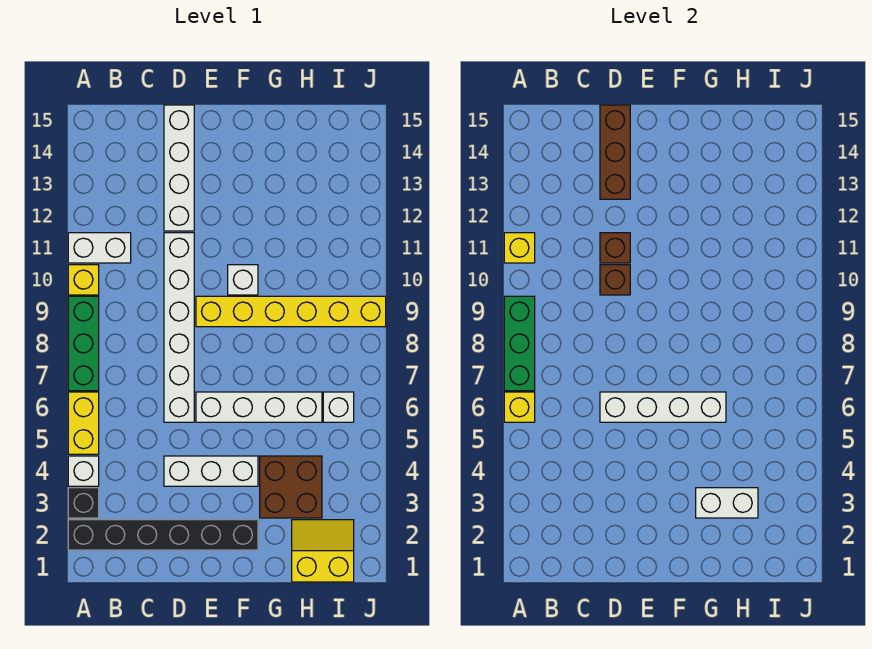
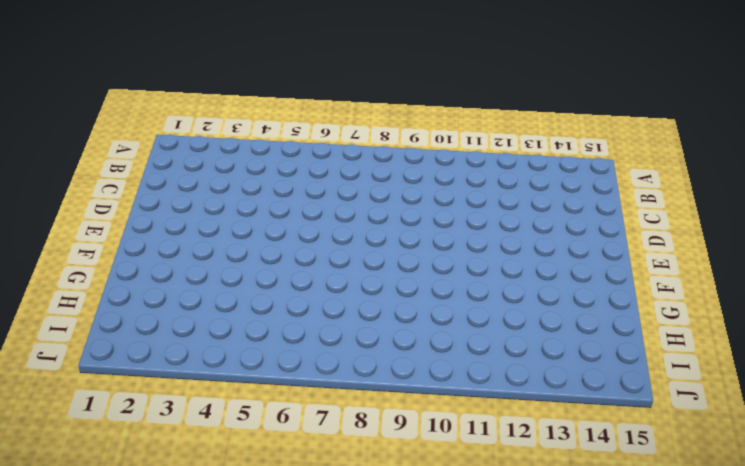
none -> black brick A2:F2 level 1
none -> black brick A3 level 1
none -> white brick A4 level 1

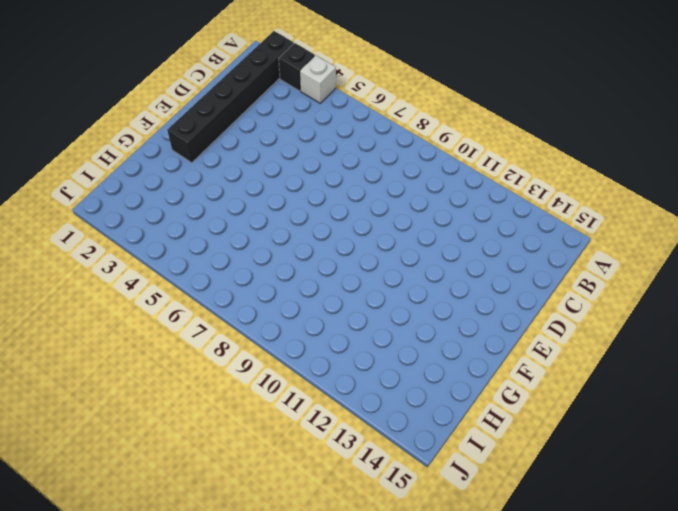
none -> yellow brick A5:A6 level 1
none -> green brick A7:A9 level 1
none -> yellow brick A10 level 1

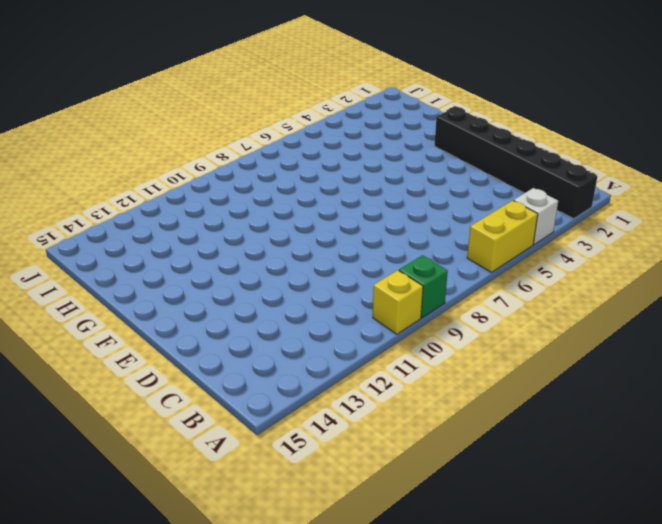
green brick A9 level 1 -> green brick A7:A9 level 1
none -> black brick A3 level 1
none -> white brick A11:B11 level 1
none -> white brick D4:F4 level 1

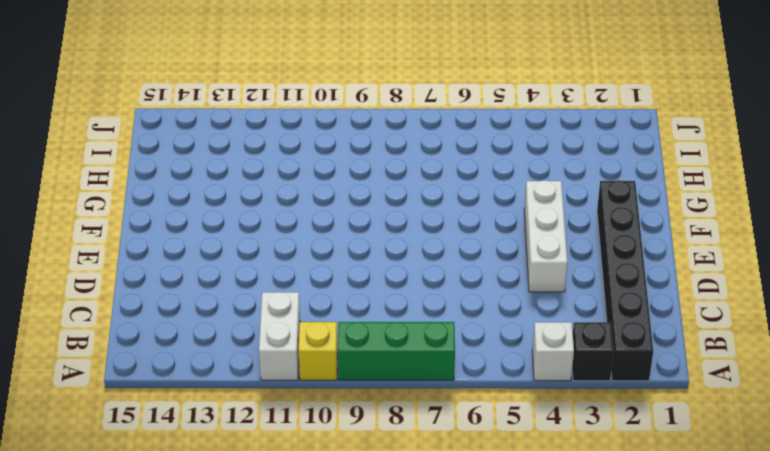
none -> yellow brick A5:A6 level 1
none -> white brick D6:D11 level 1
none -> white brick D12:D15 level 1

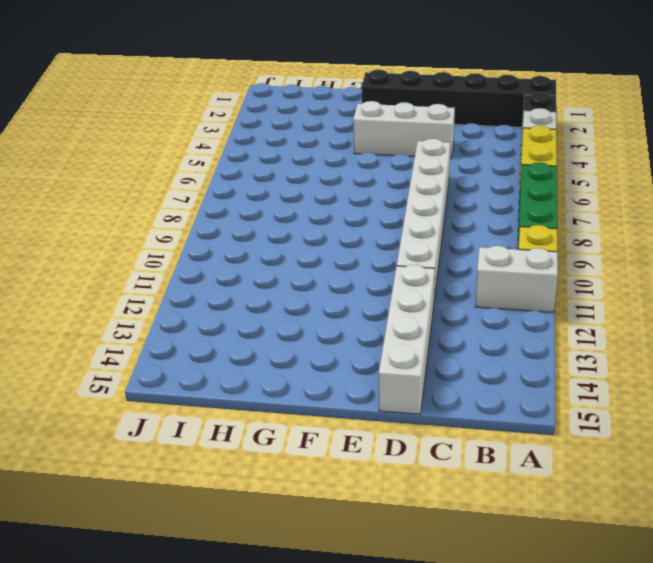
none -> white brick E6:H6 level 1
none -> yellow brick E9:J9 level 1
none -> white brick F10 level 1

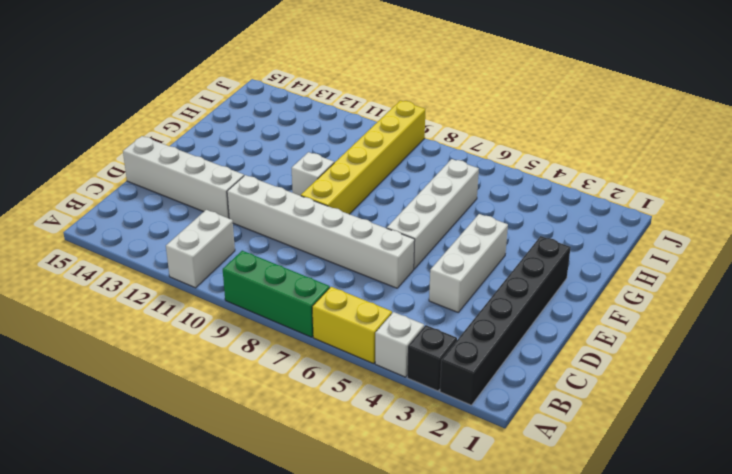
none -> yellow brick A10 level 1
none -> brown brick G3:H4 level 1
none -> yellow slope H1:I2 level 1 top 1

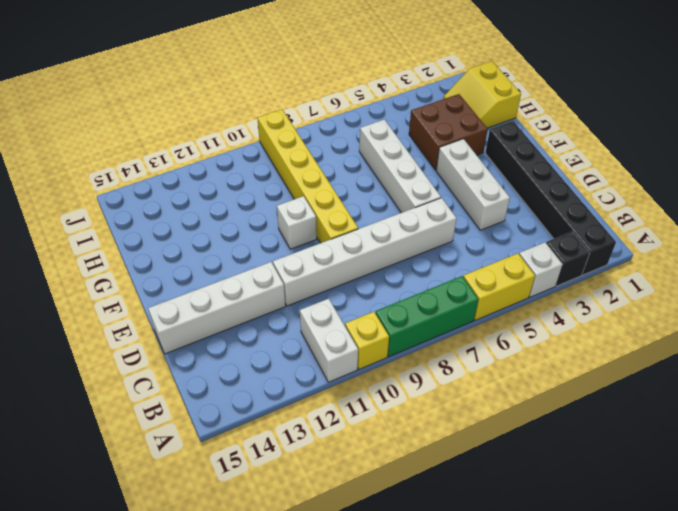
none -> white brick I6 level 1
none -> yellow brick A6 level 2
none -> green brick A7:A9 level 2

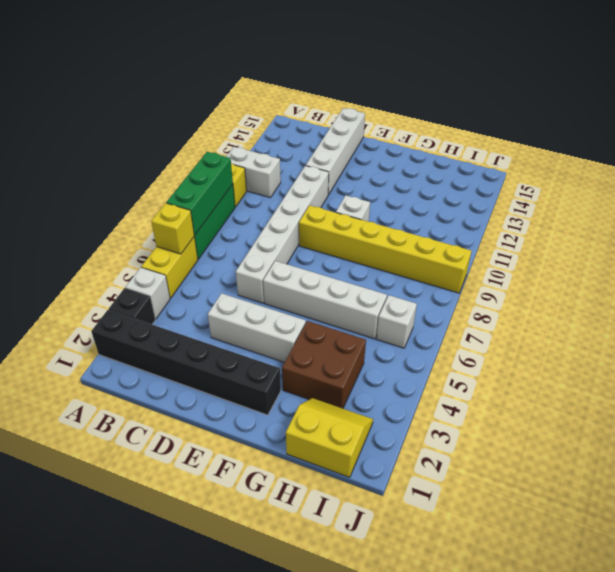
none -> yellow brick A11 level 2
none -> white brick D6:G6 level 2
none -> brown brick D10 level 2

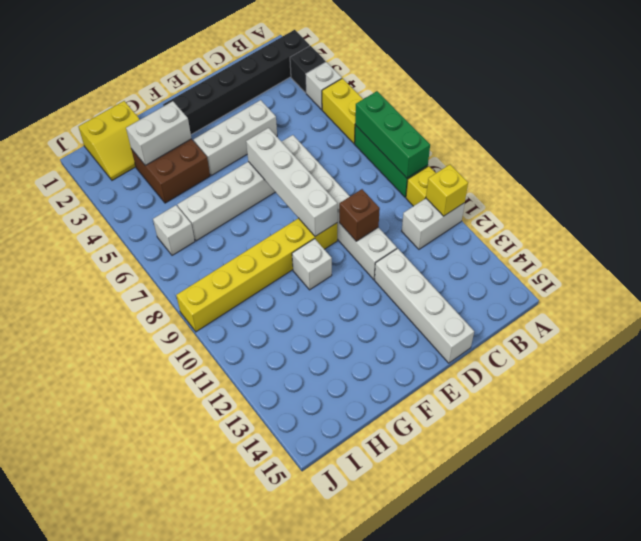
white brick E6:E9 level 2 -> white brick D6:G6 level 2
none -> yellow brick A6 level 2
none -> brown brick D11 level 2
none -> brown brick D13:D15 level 2

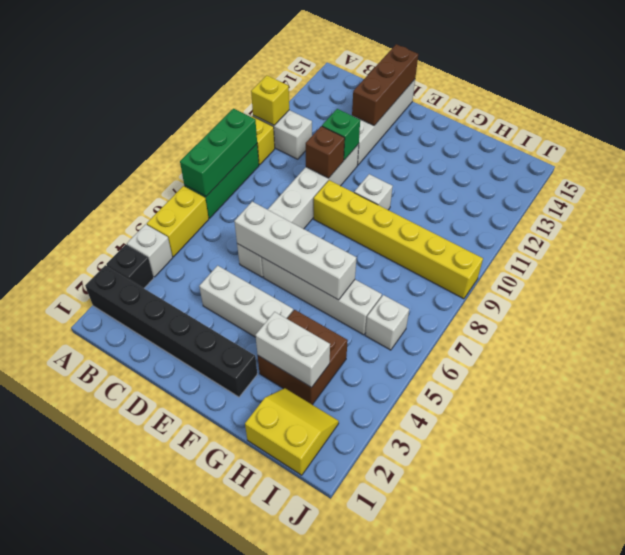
green brick D11 level 2 -> brown brick D11 level 2
none -> yellow brick A6 level 2

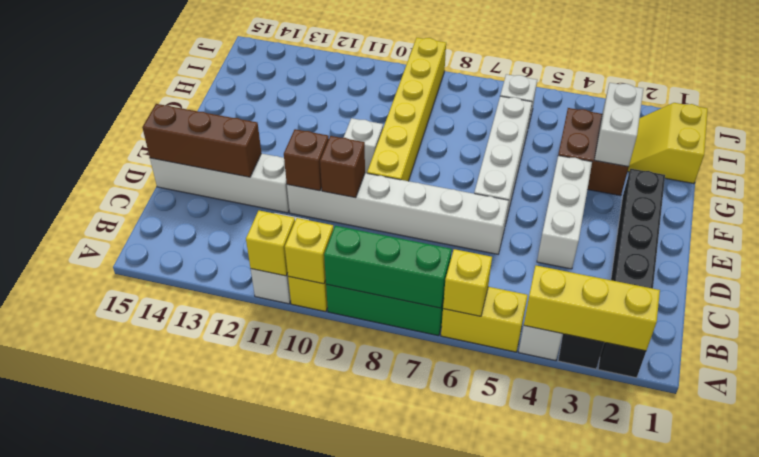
yellow brick A2:A4 level 2 -> none
yellow brick A10 level 2 -> none
none -> white brick D6:G6 level 2

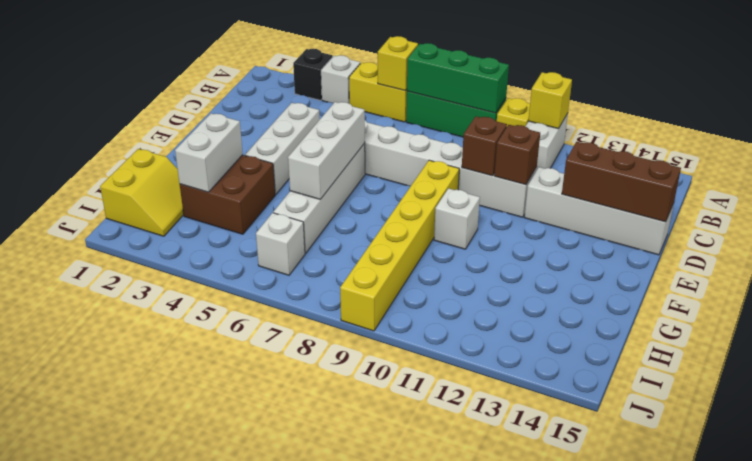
white brick E6:G6 level 2 -> white brick D6:G6 level 2
none -> black brick A2:F2 level 1

